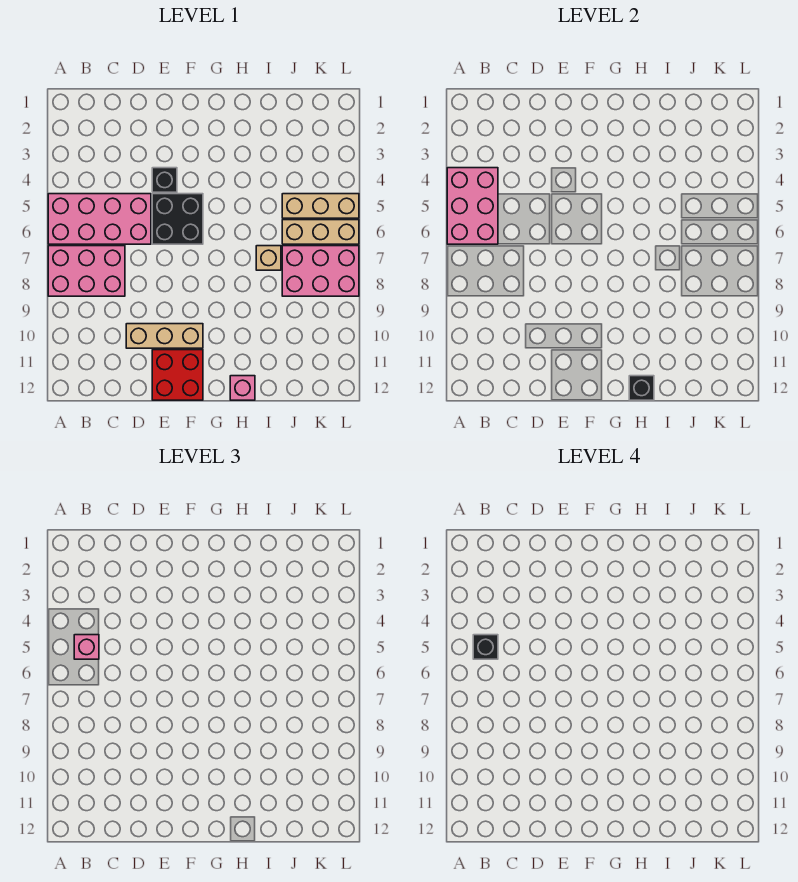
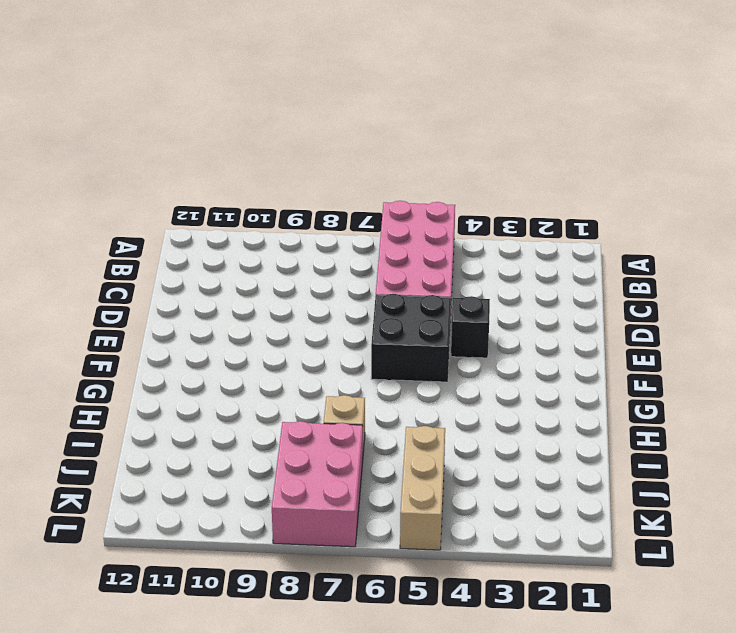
none -> pink brick A7:C8 level 1
none -> tan brick D10:F10 level 1
none -> red brick E11:F12 level 1

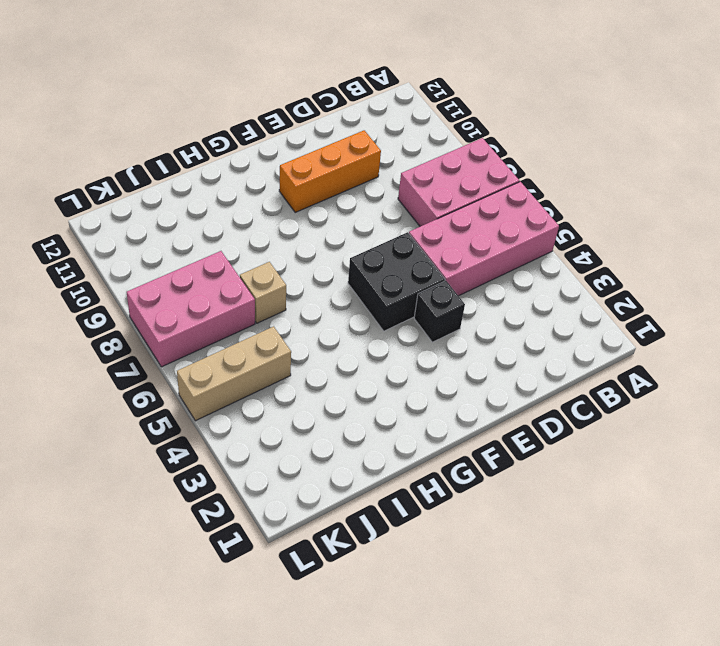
orange brick D10:F10 level 1 -> tan brick D10:F10 level 1
none -> red brick E11:F12 level 1
none -> pink brick H12 level 1
none -> tan brick J6:L6 level 1

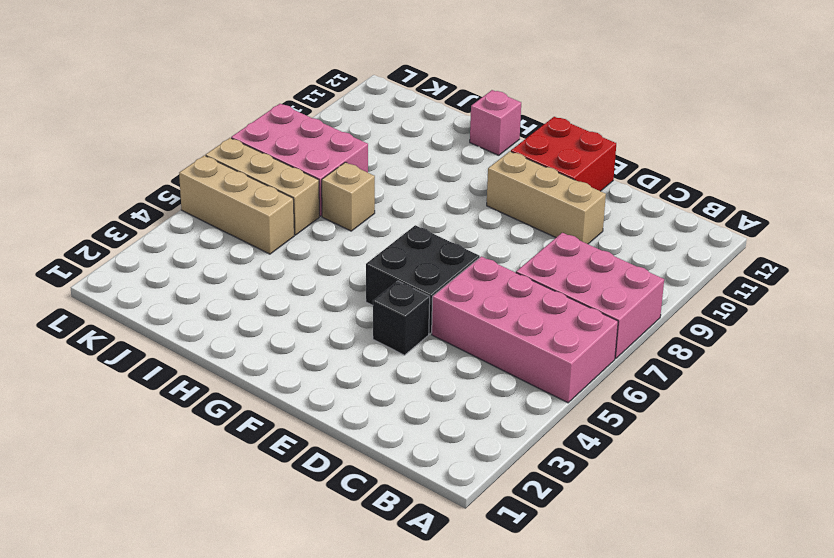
none -> pink brick A4:B6 level 2
none -> black brick H12 level 2
none -> pink brick B5 level 3

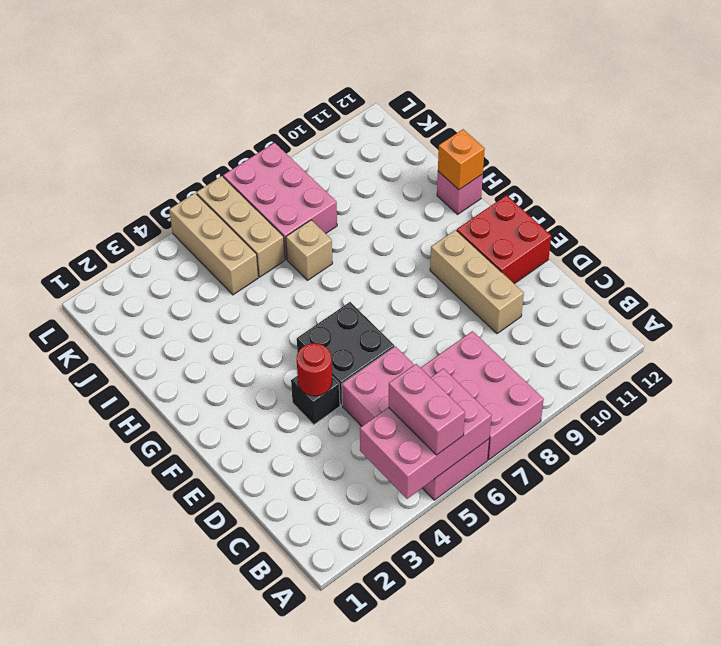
pink brick A5:B5 level 3 -> pink brick B5 level 3
red round brick E4 level 2 -> none
orange brick H12 level 2 -> black brick H12 level 2
none -> black brick B5 level 4

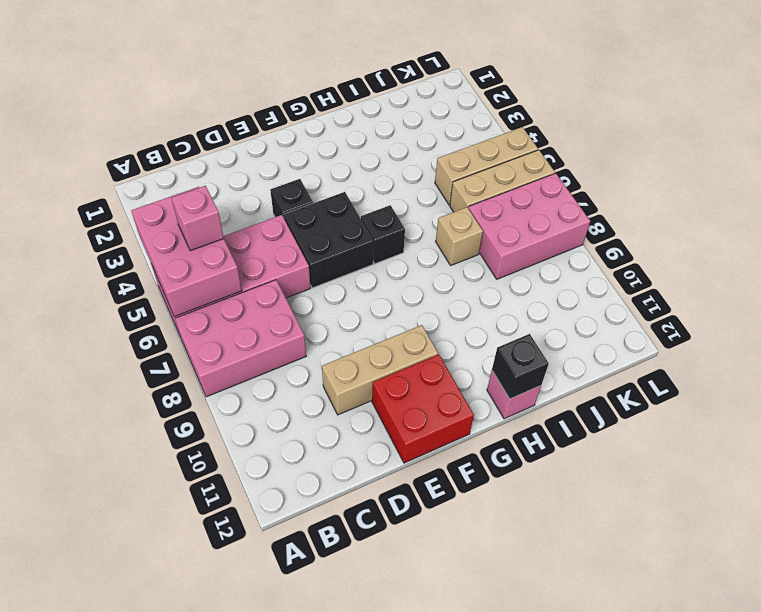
black brick G6 level 1 -> black brick B5 level 4

